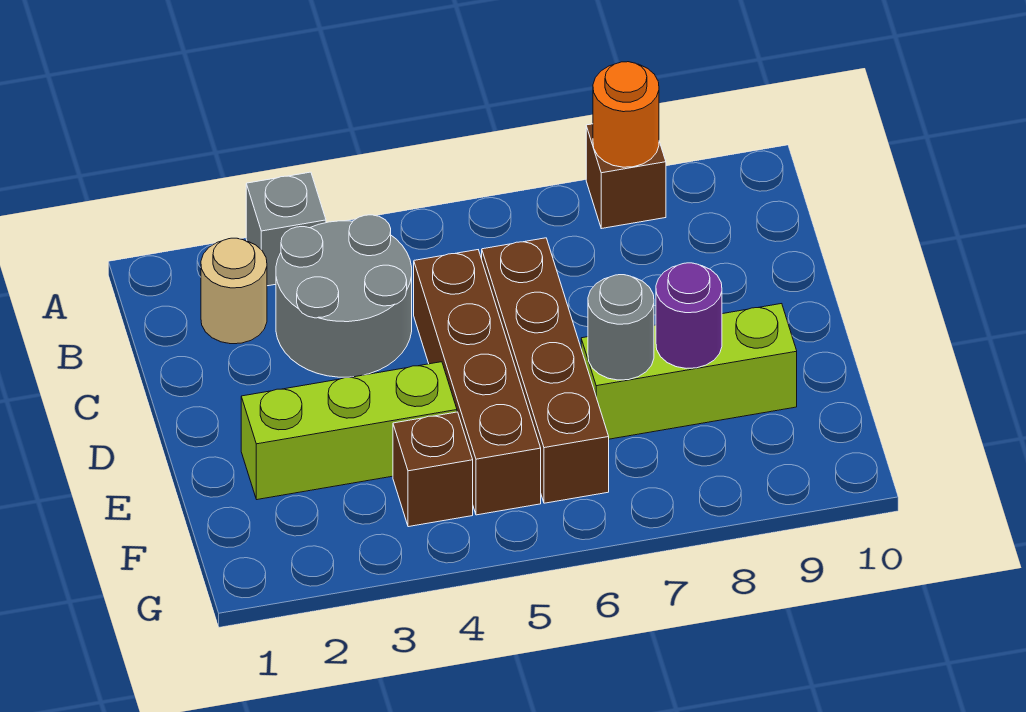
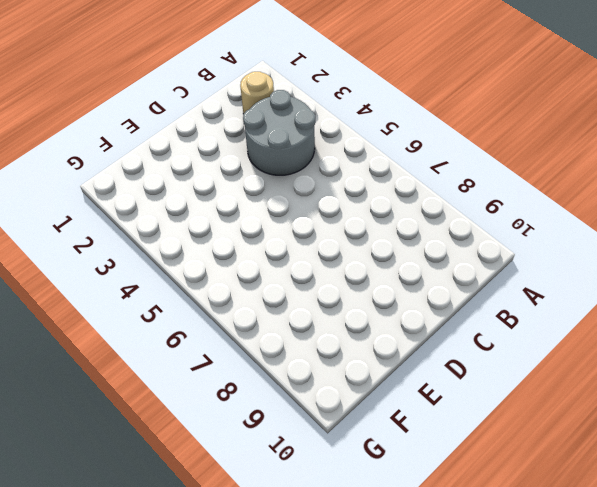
none -> grey brick A3 level 1
none -> brown brick A8 level 1
none -> brown brick C5:F5 level 1

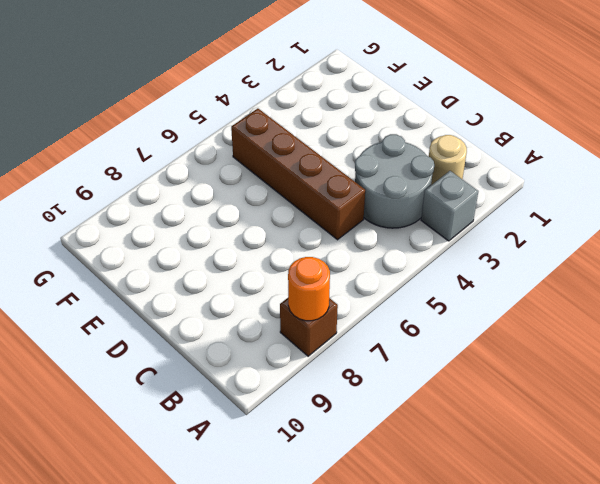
none -> brown brick C6:F6 level 1
none -> lime brick E2:E4 level 1
none -> lime brick E7:E9 level 1

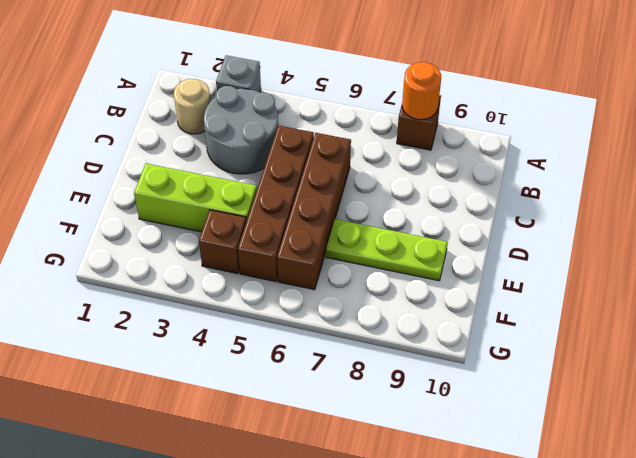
lime plate E7:E9 level 1 -> lime brick E7:E9 level 1
none -> grey round brick E7 level 2
none -> purple round brick E8 level 2

